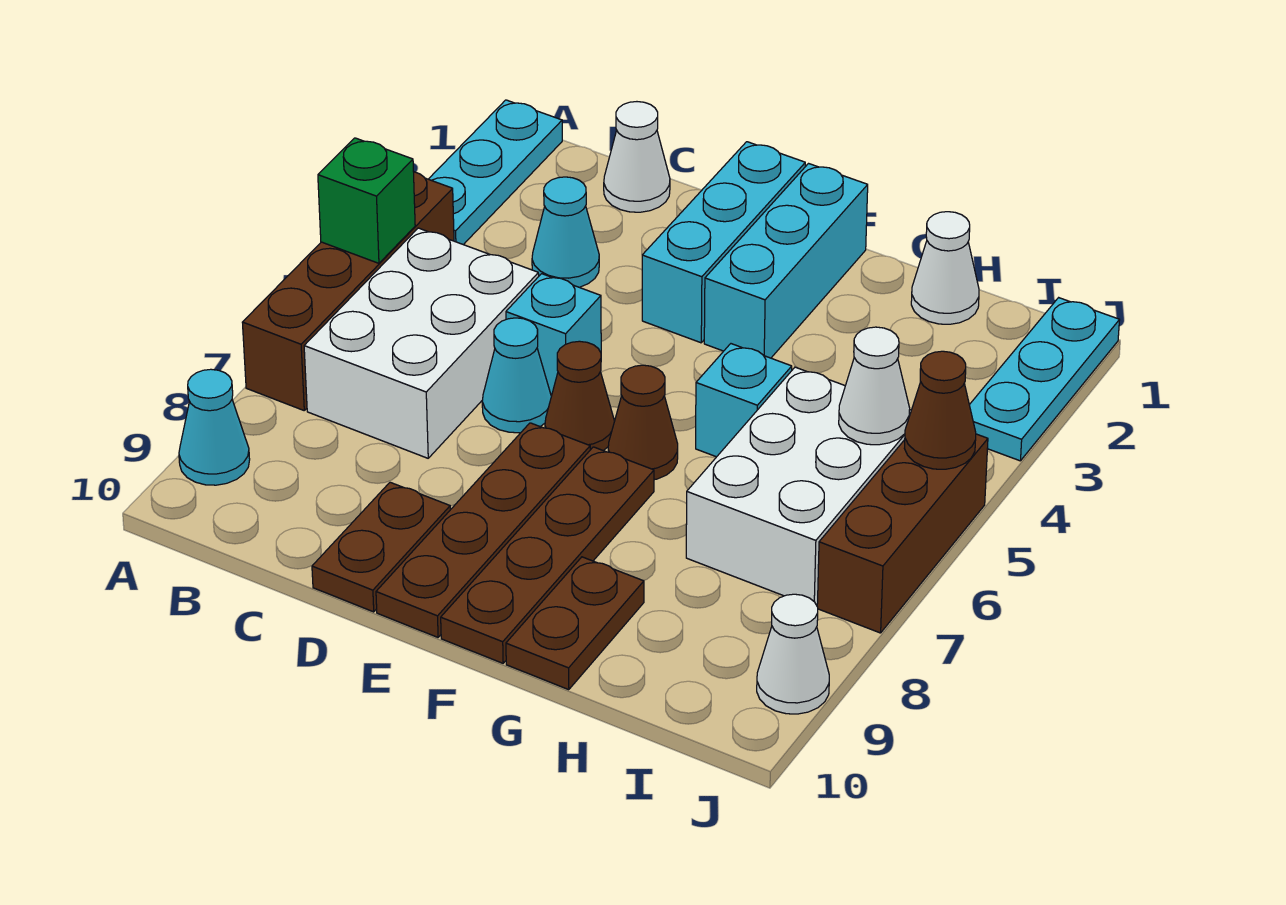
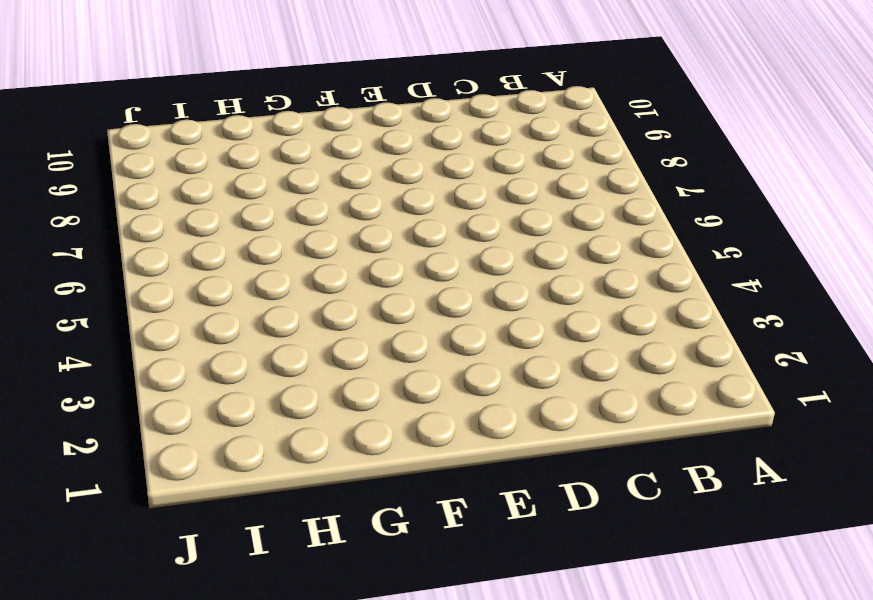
none -> cyan plate A1:A3 level 1
none -> brown brick A4:A7 level 1
none -> cyan cone A9 level 1

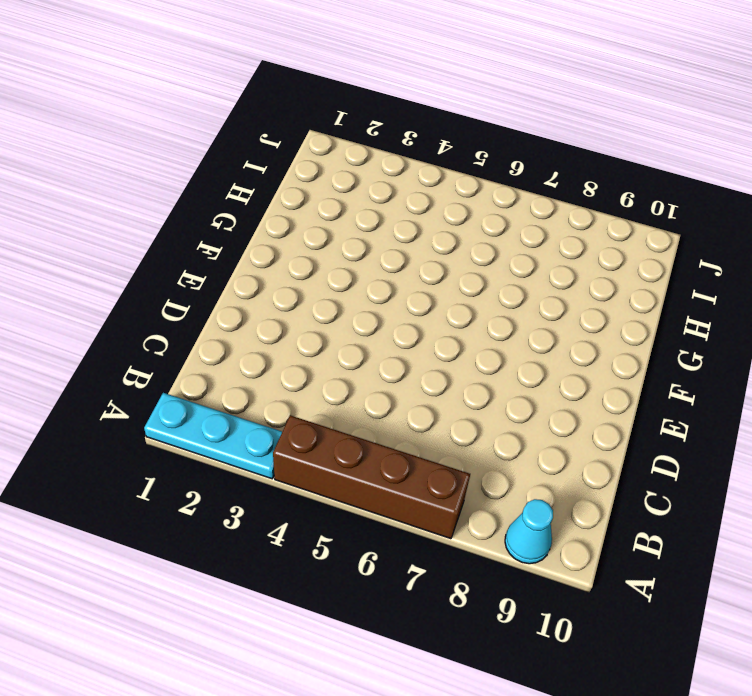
none -> white brick B5:C7 level 1
none -> white cone C1 level 1
none -> cyan cone C3 level 1

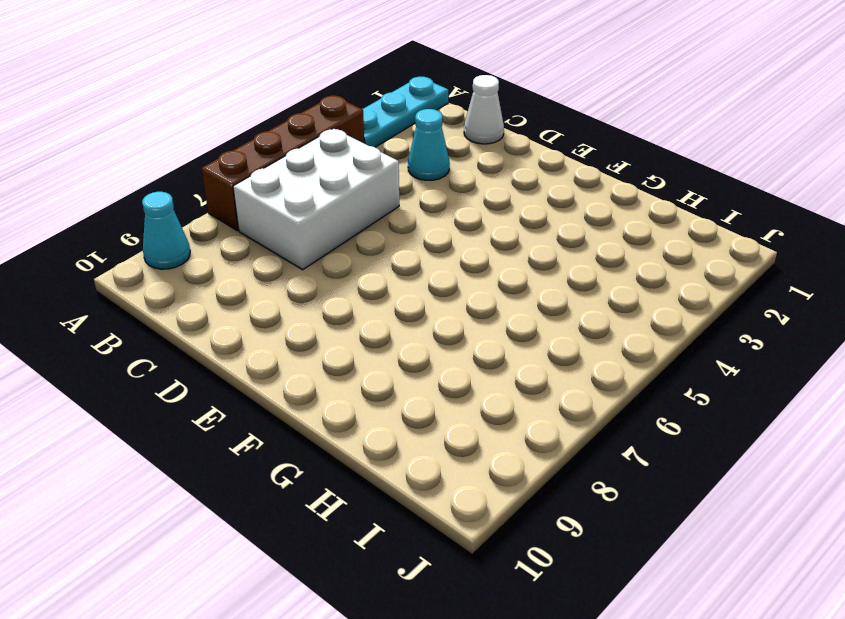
none -> cyan brick D5 level 1
none -> cyan cone D6 level 1
none -> brown plate D9:D10 level 1

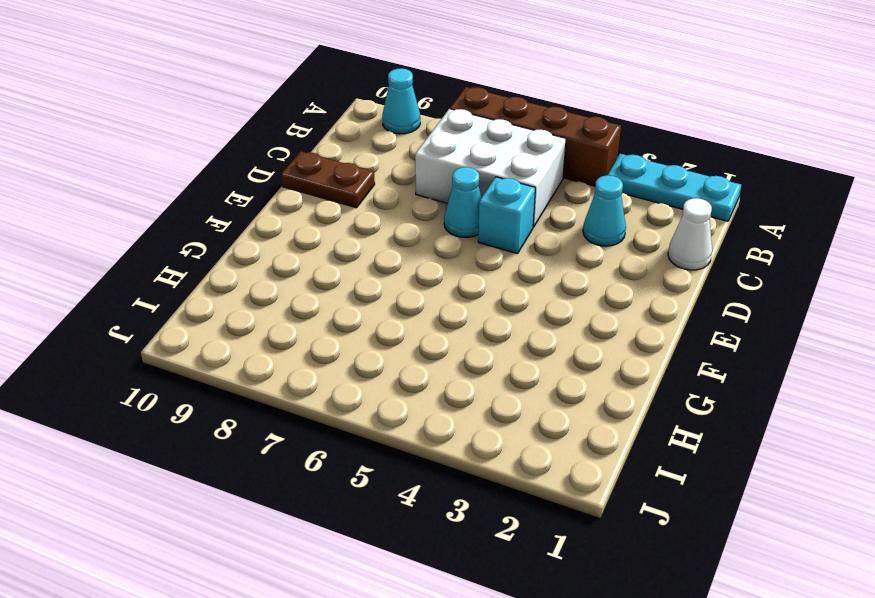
none -> cyan brick E1:E3 level 1
none -> brown cone E6 level 1
none -> brown plate E7:E10 level 1

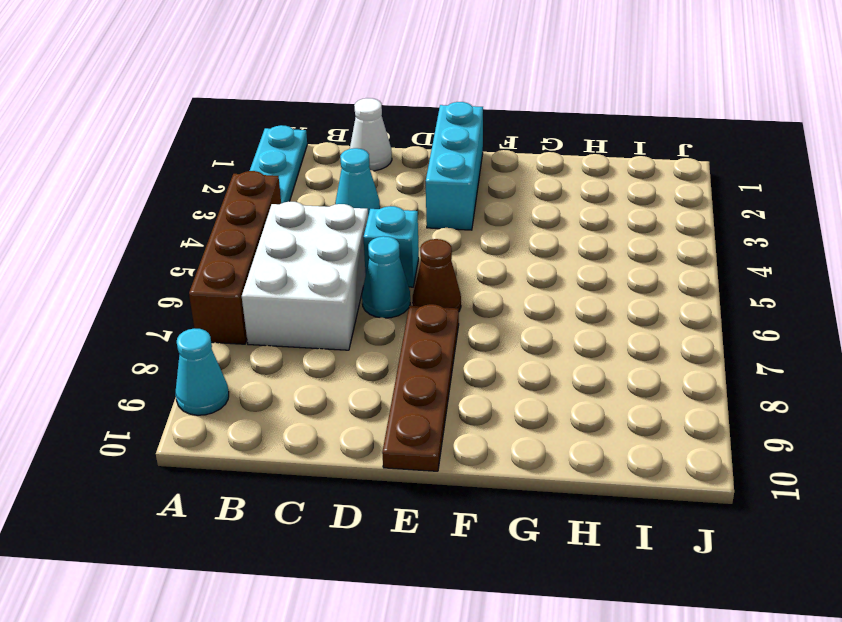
none -> brown plate D9:D10 level 1
none -> cyan brick F1:F3 level 1
none -> brown cone F6 level 1

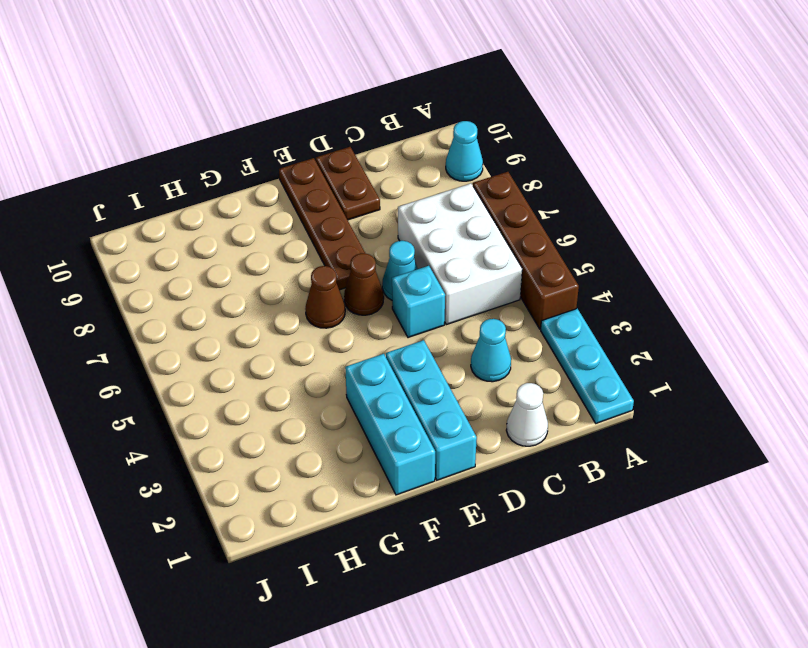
none -> brown plate F7:F10 level 1
none -> cyan brick G5 level 1
none -> brown plate G9:G10 level 1

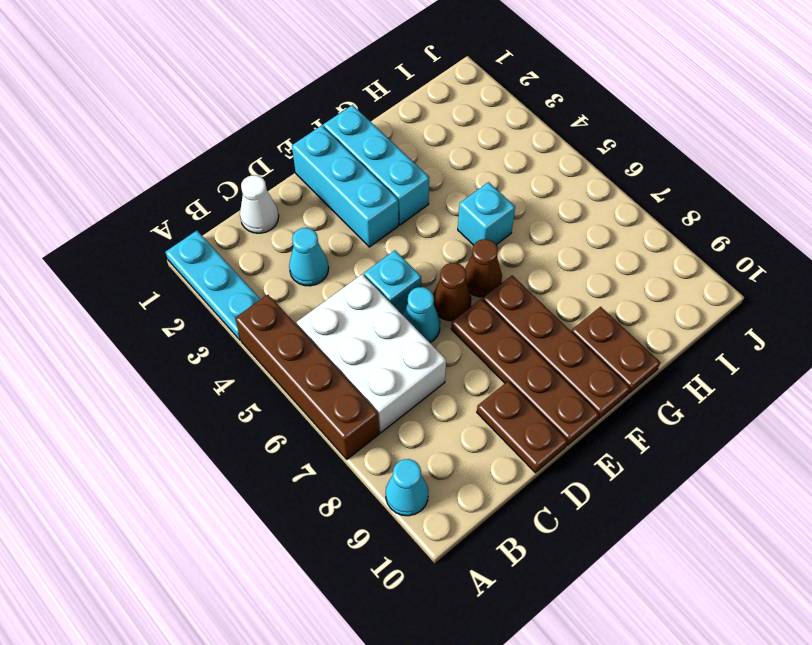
none -> white cone H1 level 1
none -> white brick H5:I7 level 1
none -> cyan plate J1:J3 level 1

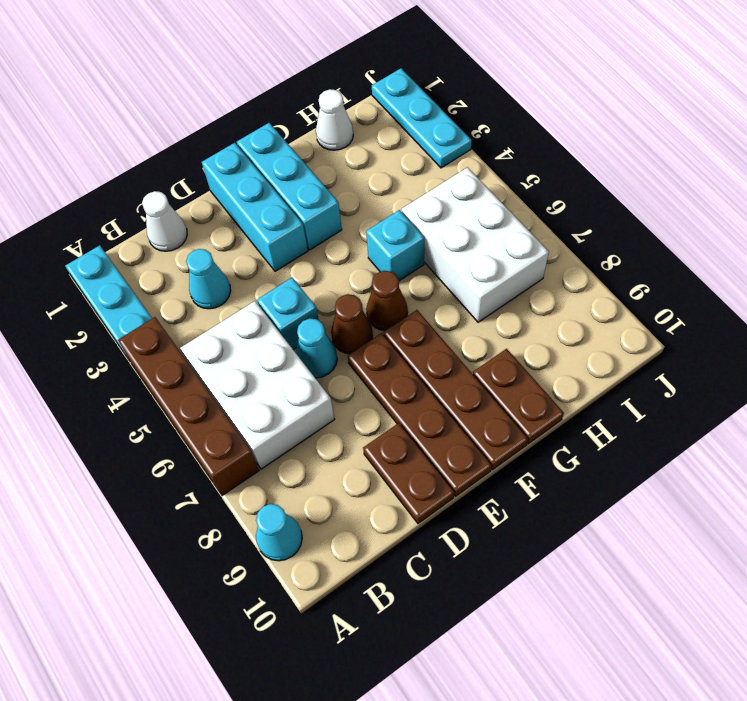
none -> brown brick J5:J7 level 1
none -> white cone J9 level 1
none -> green brick A5 level 2

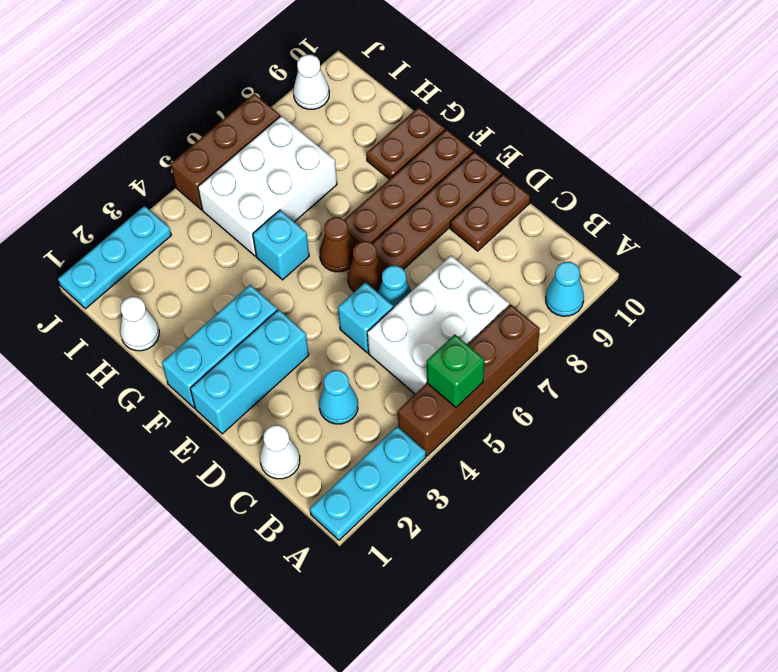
none -> white cone I5 level 2
none -> brown cone J5 level 2

